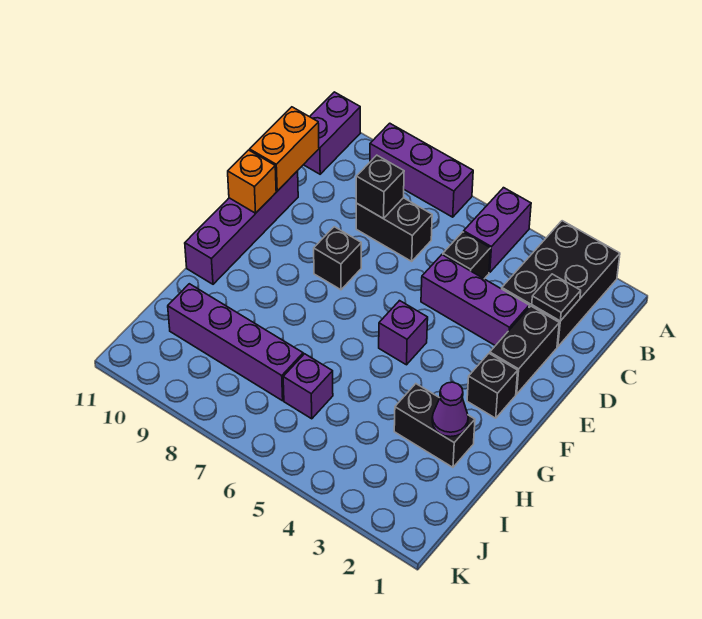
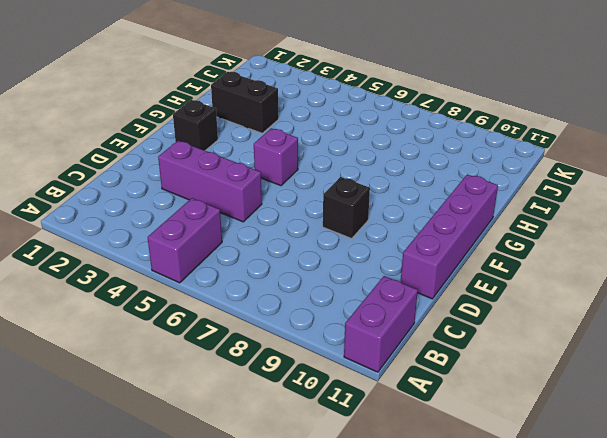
none -> black brick A2:C3 level 1
none -> purple brick A7:A9 level 1
none -> black brick C5 level 1

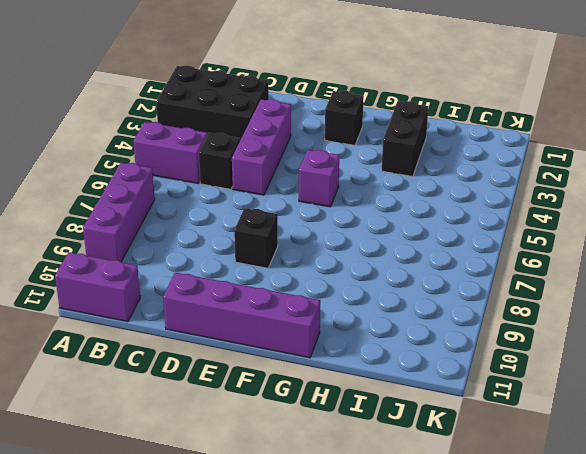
none -> black brick C7:C8 level 1
none -> black brick D2:E2 level 1
none -> purple brick I6 level 1

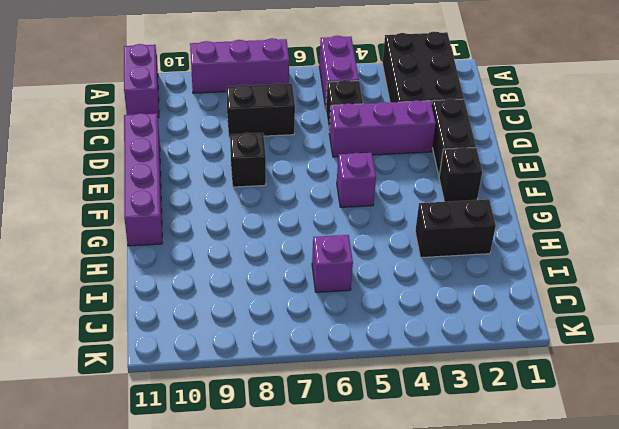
none -> purple brick I7:I10 level 1
none -> black plate C2 level 2
none -> black brick C8 level 2

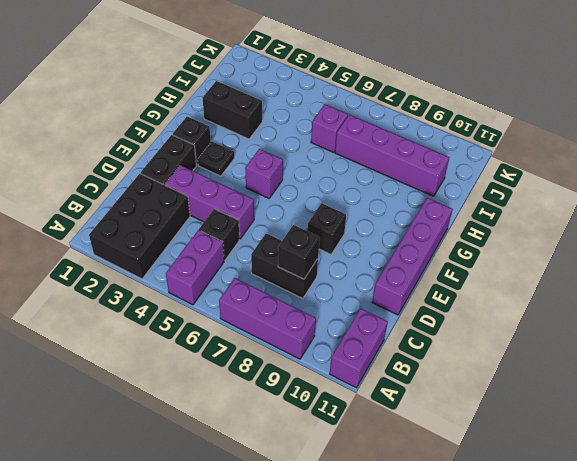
black plate F3 level 1 -> black plate C2 level 2
none -> orange brick C11:D11 level 2
none -> orange brick E11 level 2
none -> purple cone H2 level 2

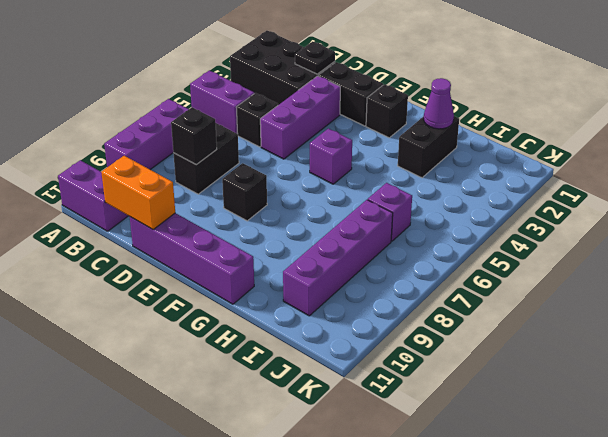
none -> orange brick E11 level 2

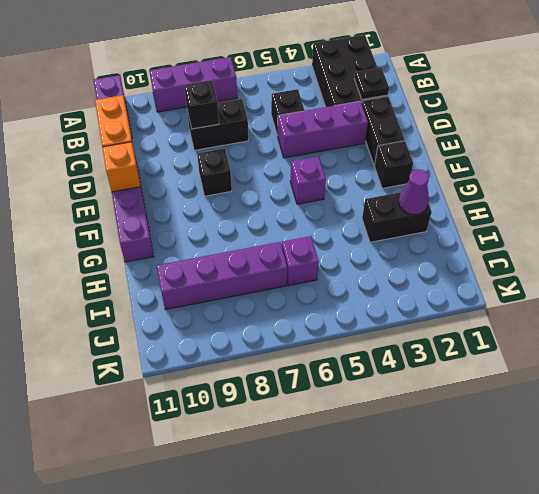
none -> purple brick A5:B5 level 1

